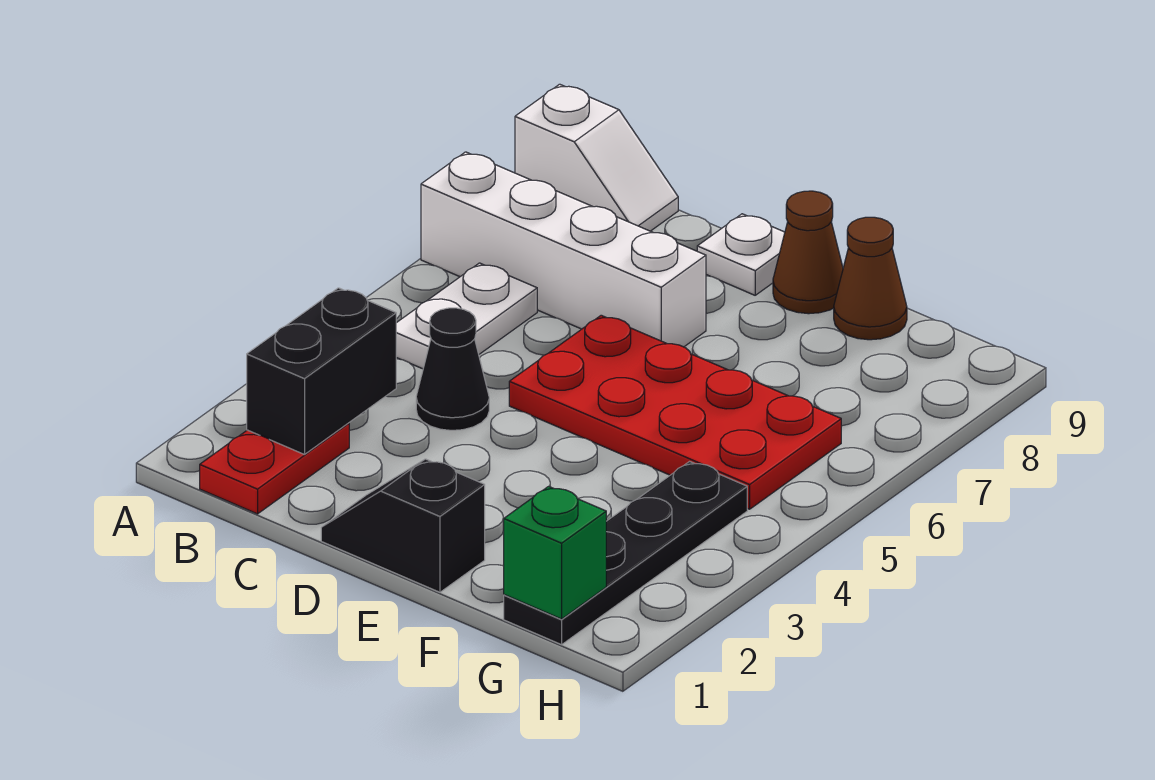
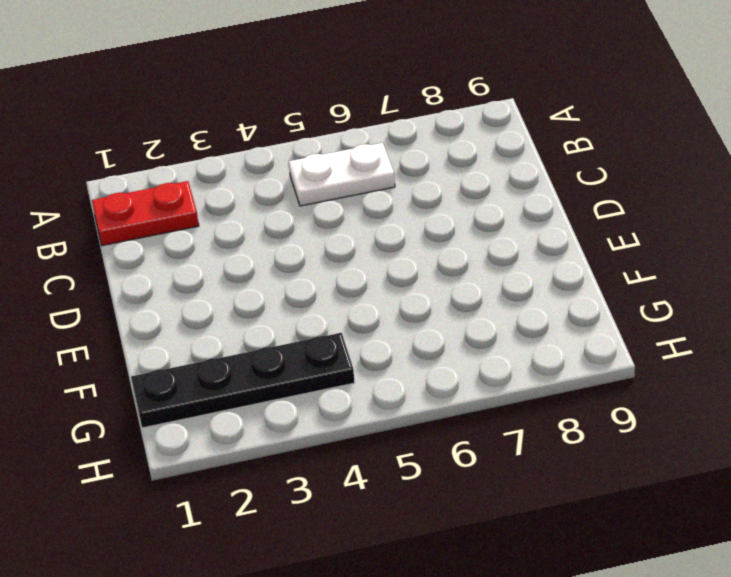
none -> white brick A7:D7 level 1
none -> white slope A9:B9 level 1 top A
none -> black cone C4 level 1

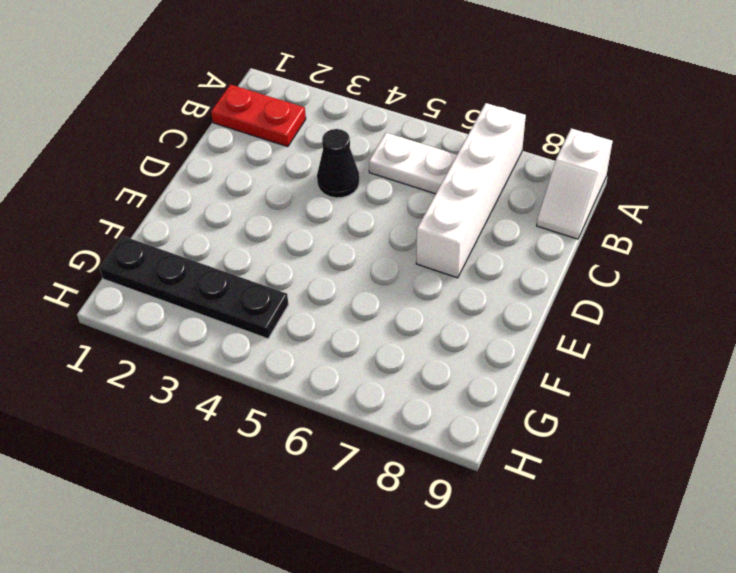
none -> black slope D1:E1 level 1 top E
none -> red plate D5:G6 level 1
none -> white plate D9 level 1

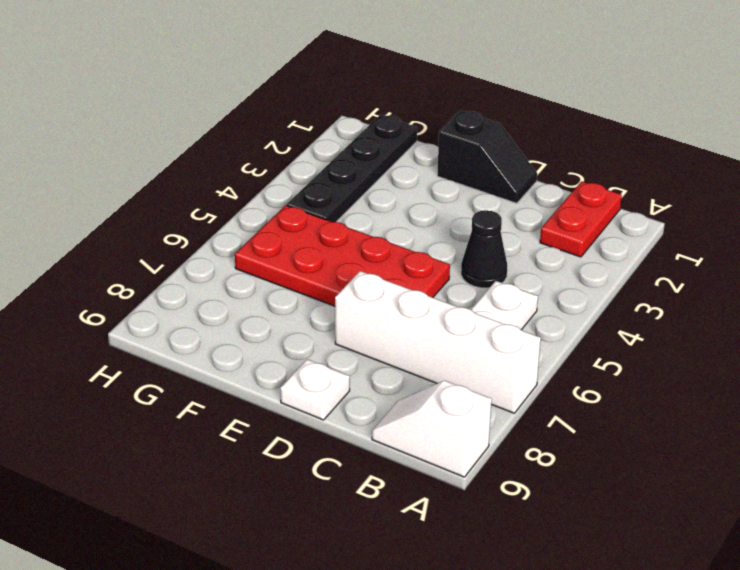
none -> brown cone E9 level 1
none -> brown cone F9 level 1
none -> black brick B2:B3 level 2

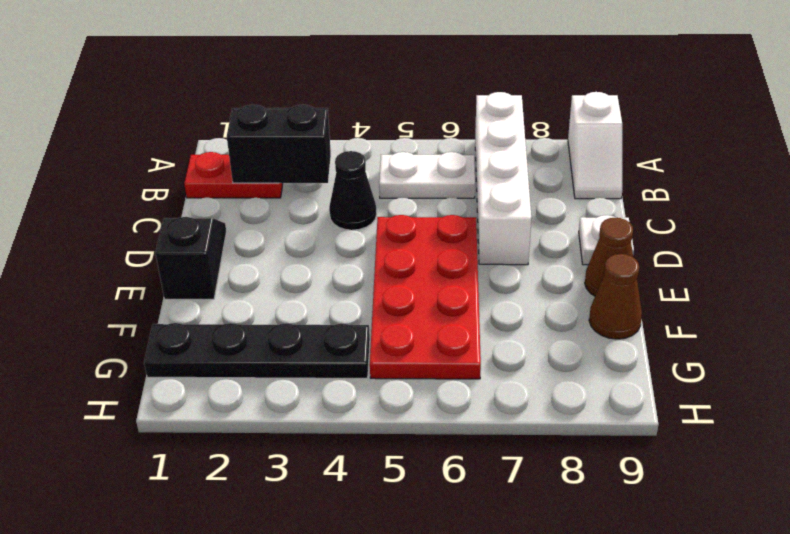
none -> green brick G1 level 2

